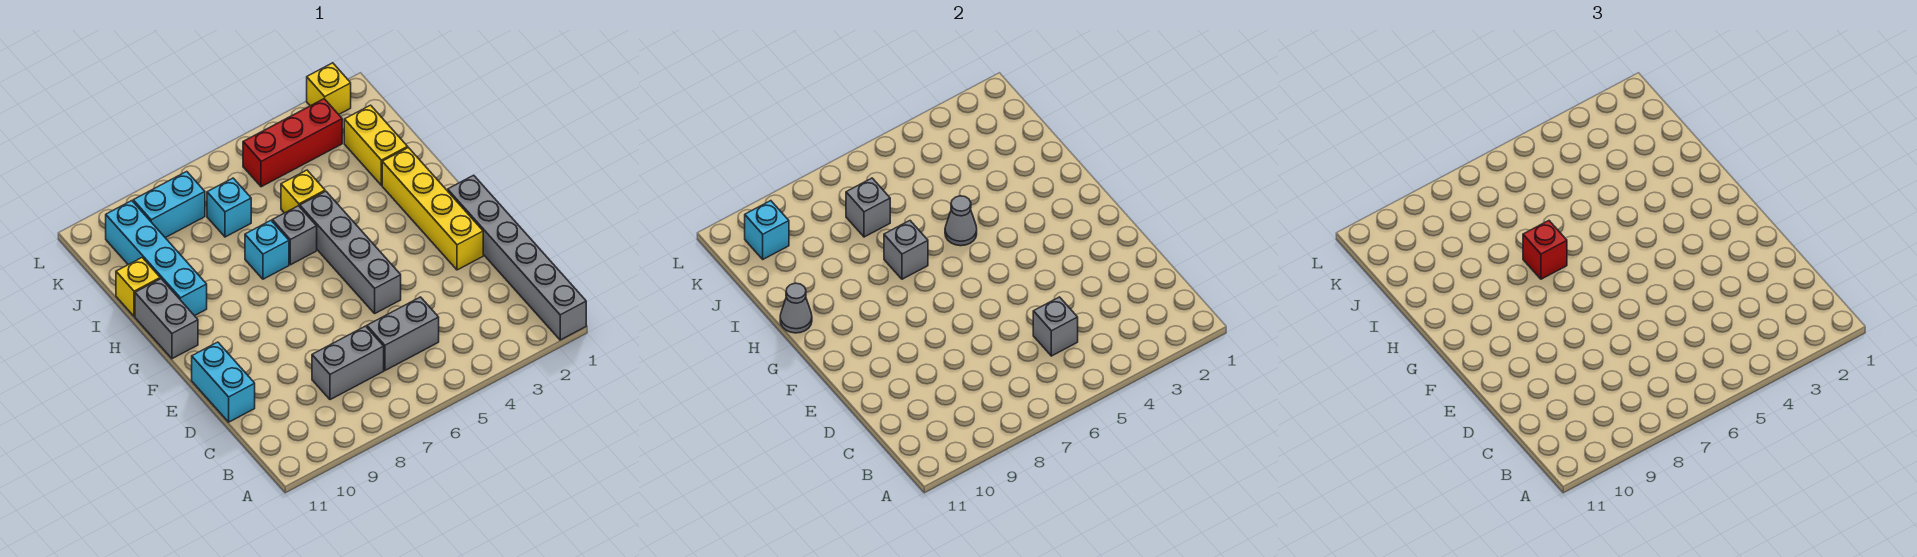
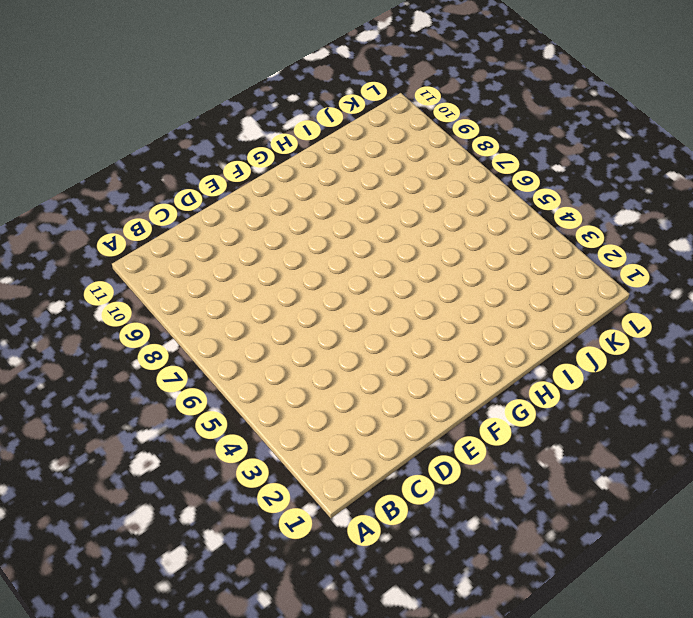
none -> grey brick A1:F1 level 1
none -> grey brick C5:C6 level 1
none -> grey brick C7:C8 level 1

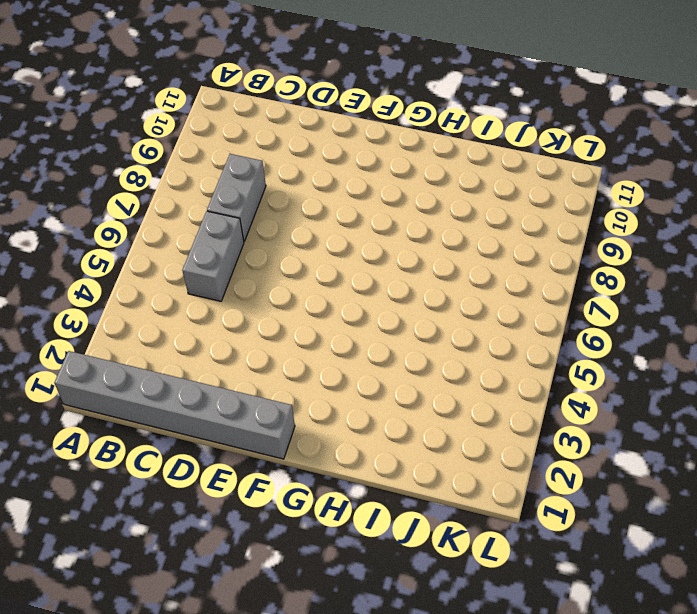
none -> cyan brick D11:E11 level 1
none -> yellow brick E2:H2 level 1
none -> grey brick E5:H5 level 1

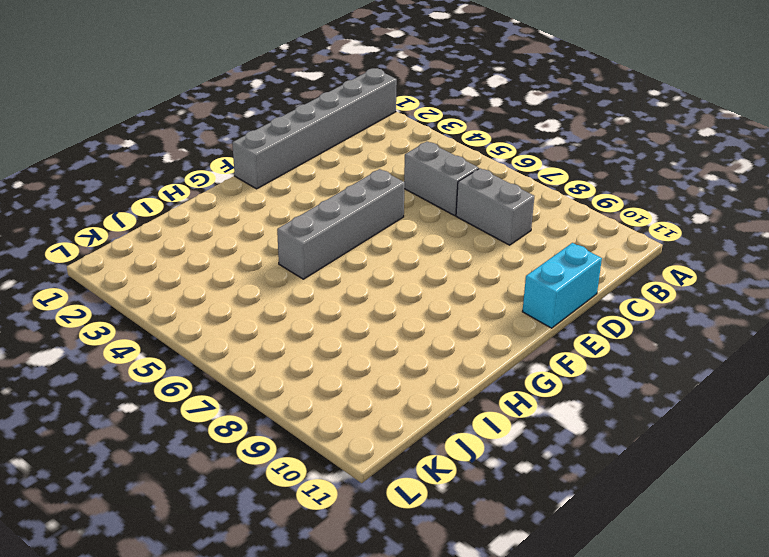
none -> yellow brick E2:H2 level 1
none -> grey brick G11:H11 level 1
none -> grey brick H6 level 1

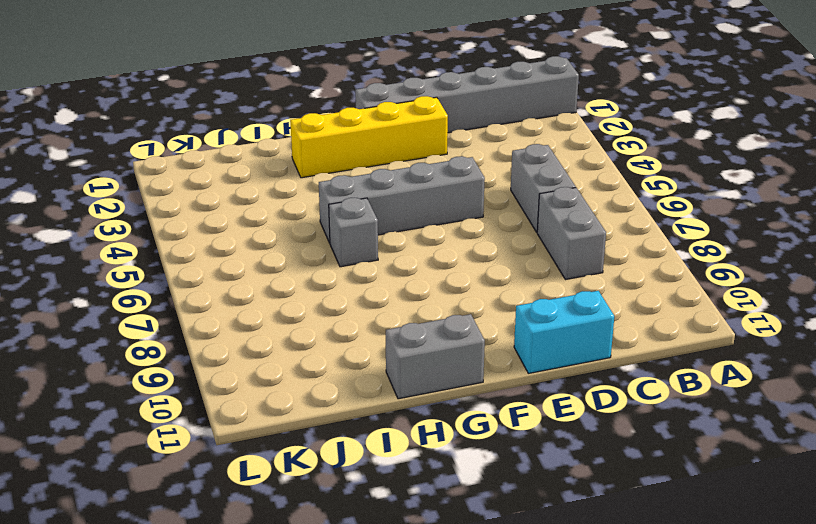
none -> cyan brick H7 level 1
none -> cyan brick H10:K10 level 1
none -> yellow brick I2:J2 level 1

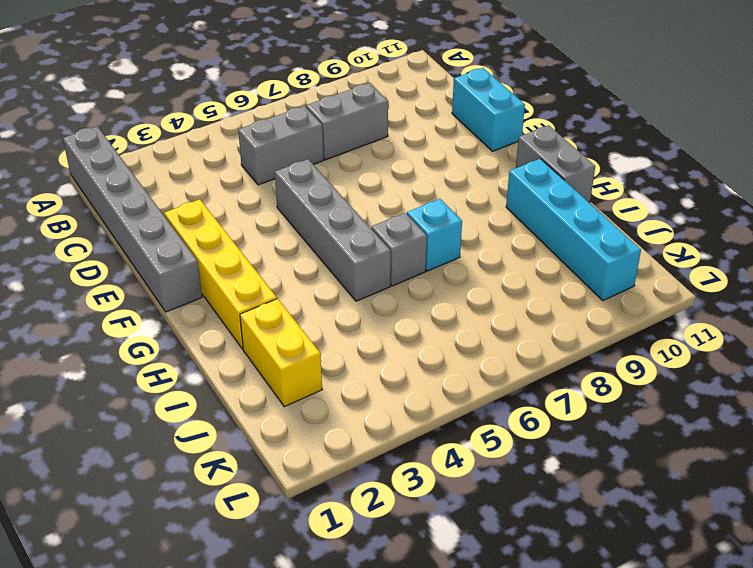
none -> yellow brick I5 level 1
none -> yellow brick I11 level 1
none -> cyan brick J7 level 1

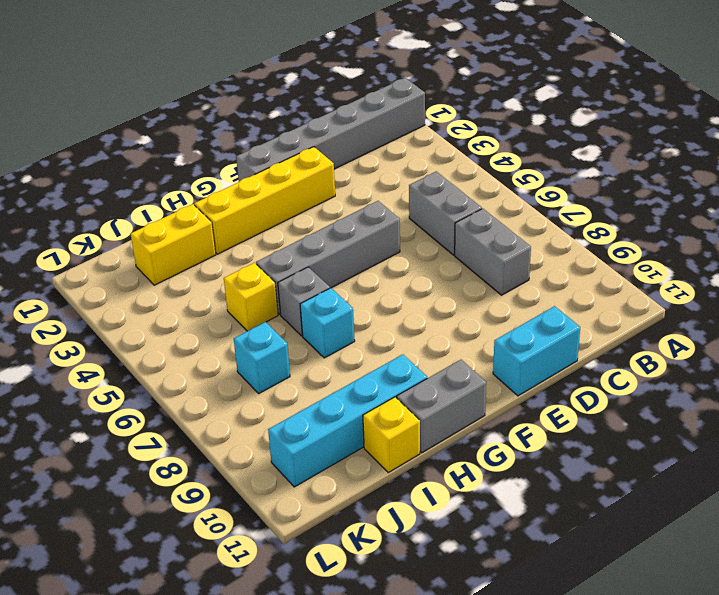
none -> red brick K3:K5 level 1
none -> cyan brick K8:K9 level 1
none -> yellow brick L2 level 1

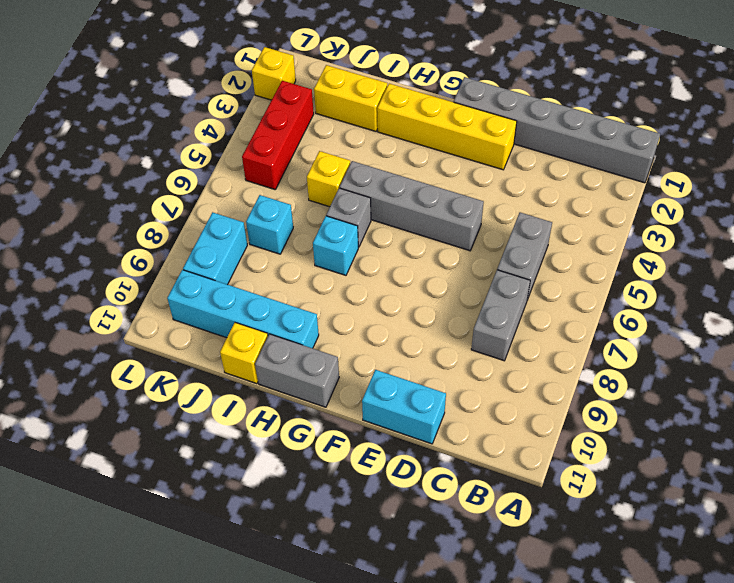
none -> grey brick C5 level 2
none -> grey cone H5 level 2
none -> grey brick H7 level 2

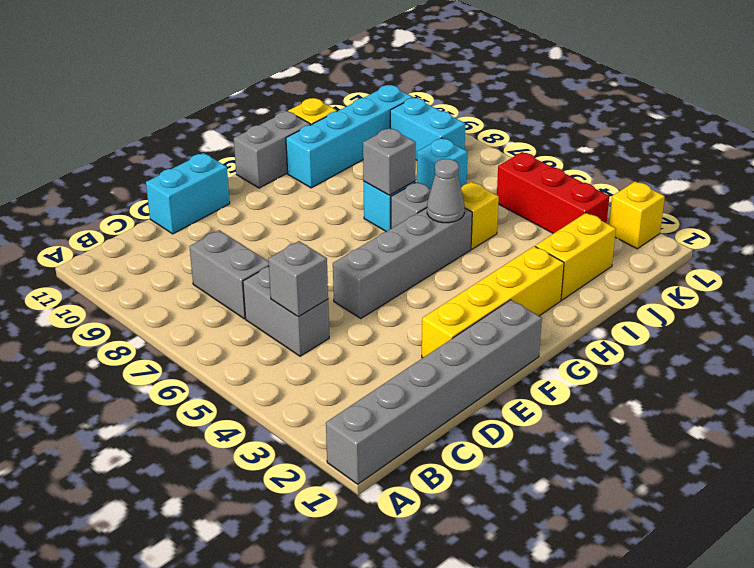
none -> grey cone H11 level 2
none -> grey brick J7 level 2
none -> cyan brick K10 level 2

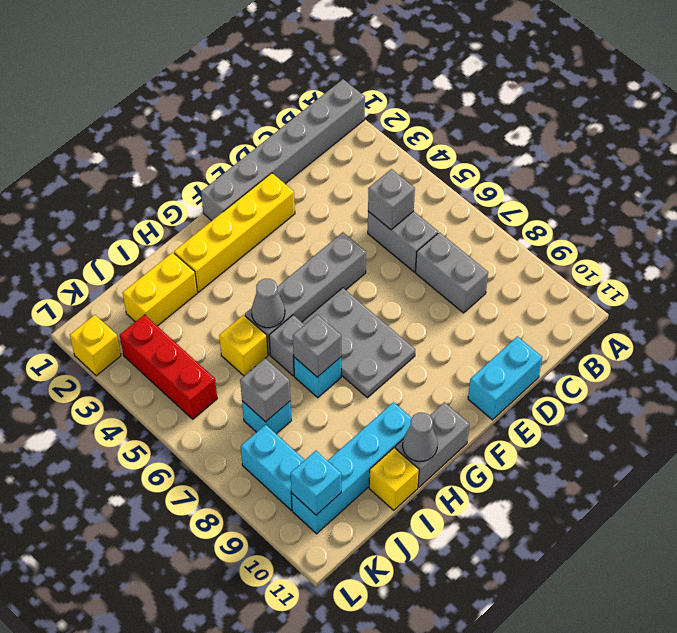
grey plate F6:G8 level 1 -> none
none -> red brick H7 level 3

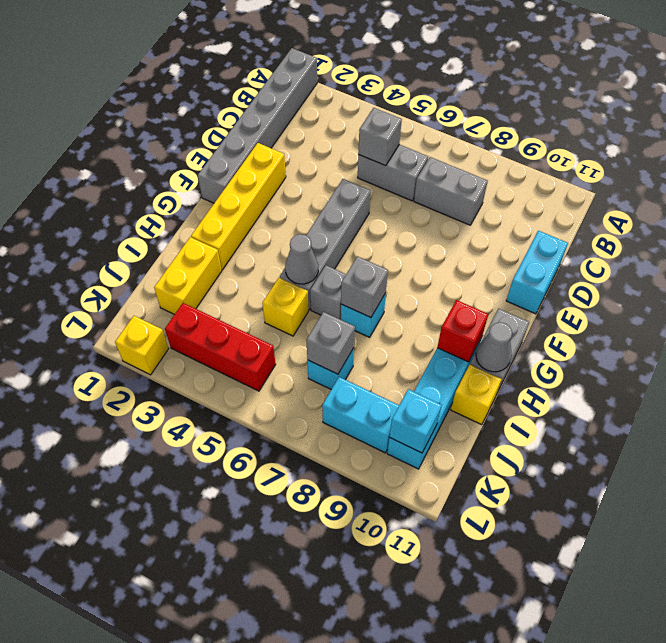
red brick H10 level 2 -> red brick H7 level 3

